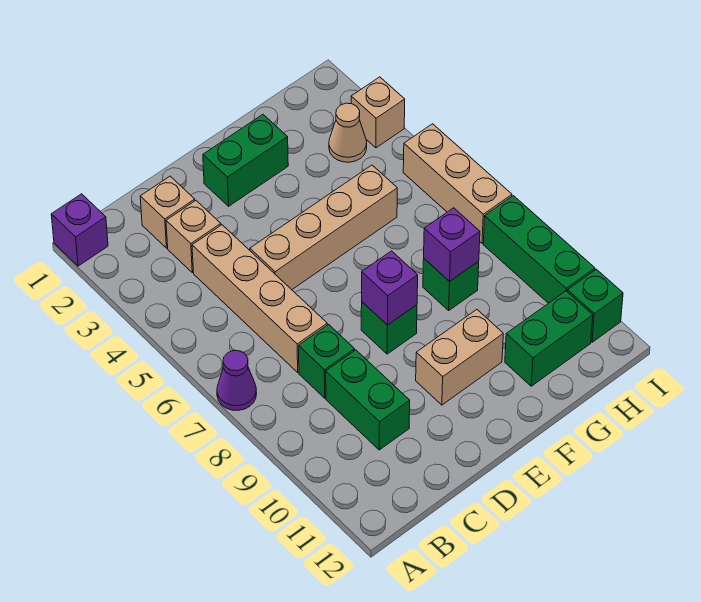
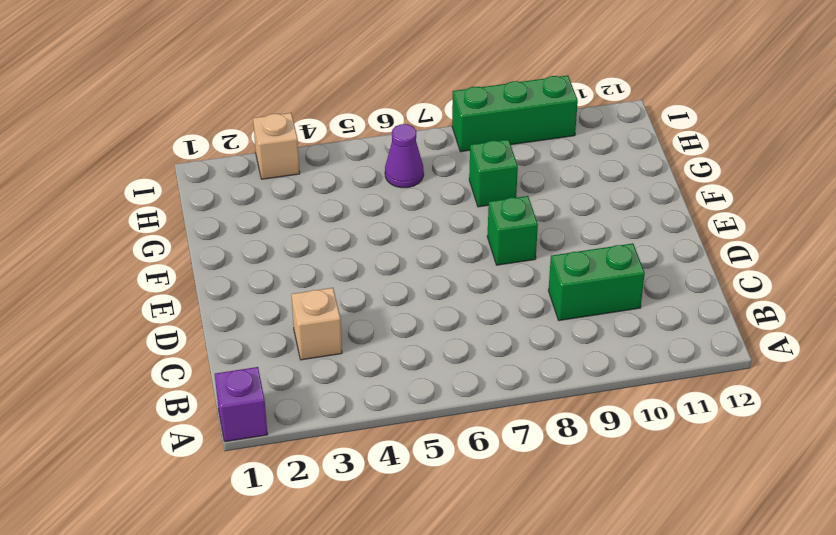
purple cone H6 level 1 -> purple cone A7 level 1
none -> tan brick C2 level 1
none -> tan brick C4:C7 level 1
none -> green brick C8 level 1

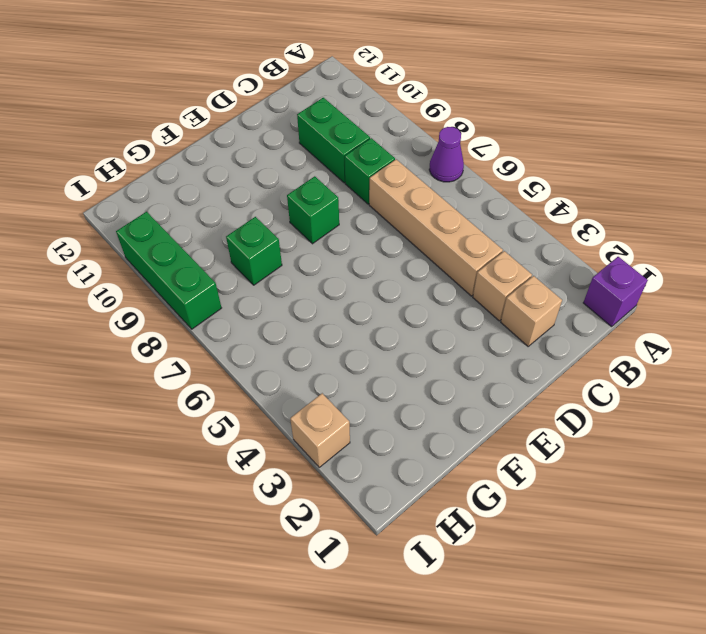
none -> tan brick D5:G5 level 1
none -> green brick E2:F2 level 1
none -> tan brick E10:F10 level 1

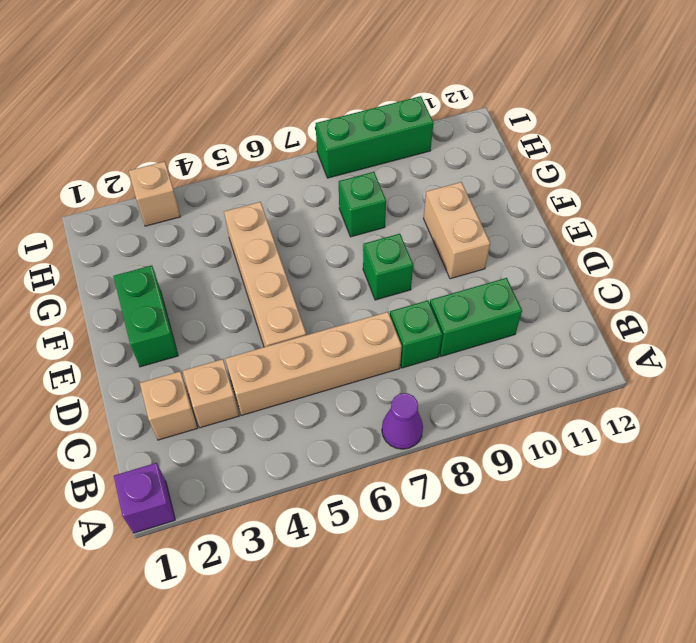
none -> green brick G11:H11 level 1
none -> tan cone H3 level 1
none -> tan brick I5:I7 level 1

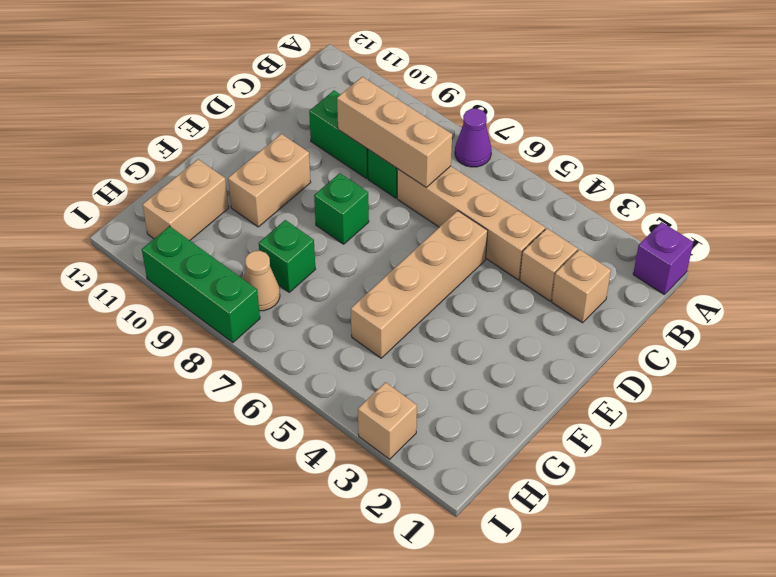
tan brick C7:C9 level 2 -> tan brick I5:I7 level 1
tan brick G11:H11 level 1 -> green brick G11:H11 level 1
tan cone H8 level 1 -> tan cone H3 level 1
none -> green brick E2:F2 level 1
none -> green brick I11 level 1
none -> purple brick E8 level 2

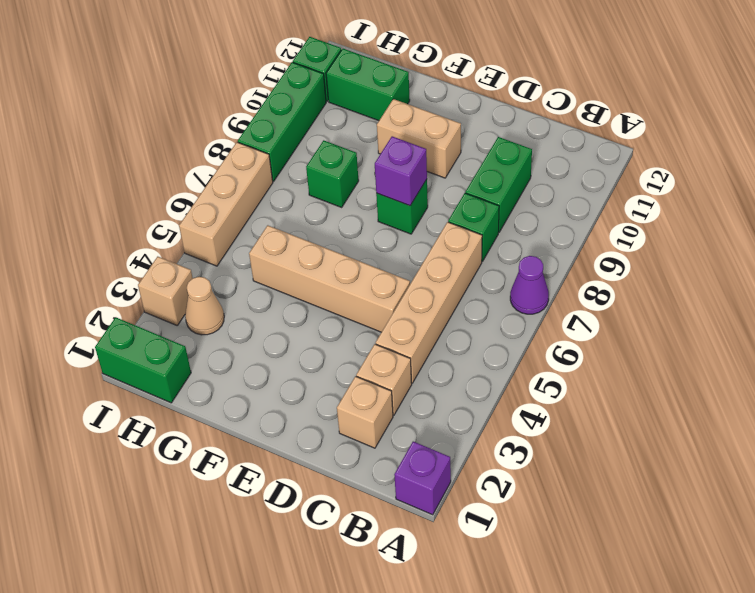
green brick H1:I1 level 1 -> green brick E2:F2 level 1
none -> purple brick G8 level 2

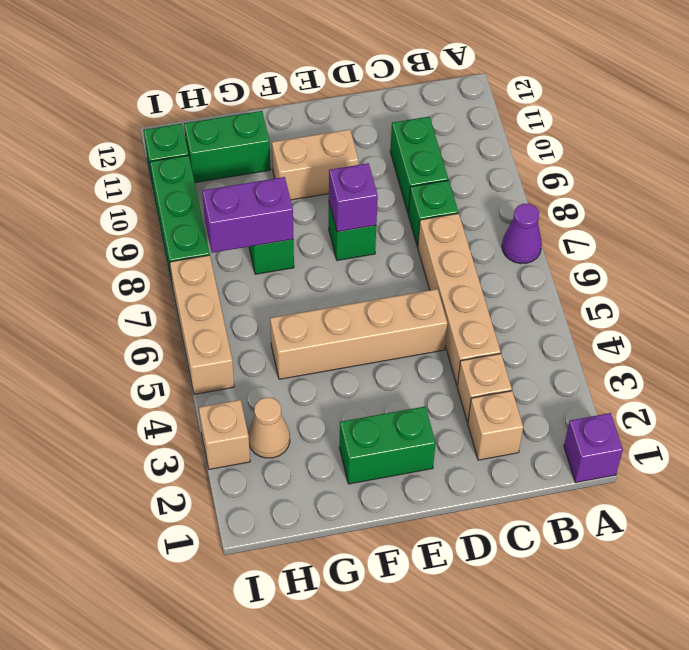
purple brick G8:H8 level 2 -> purple brick G8 level 2

